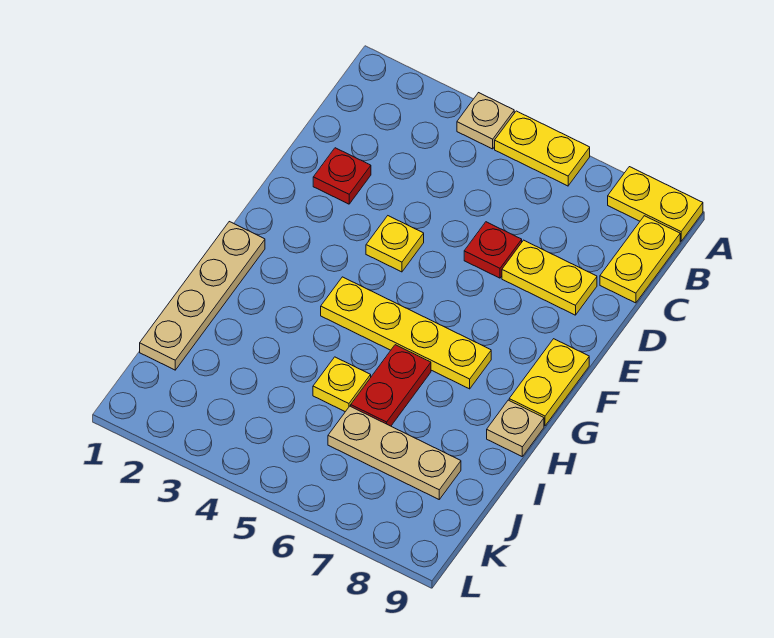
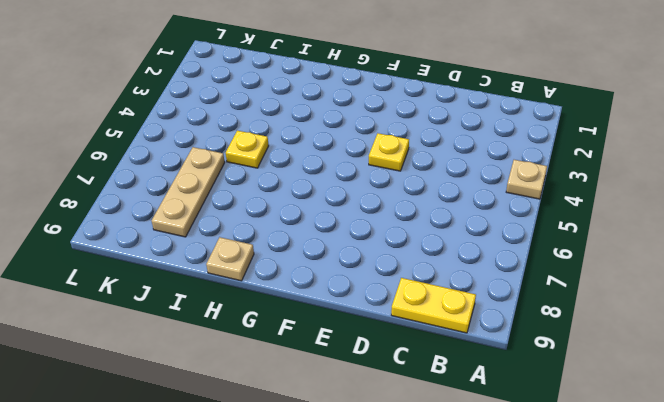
none -> yellow plate A5:A6 level 1
none -> yellow plate A8:A9 level 1
none -> red plate D2 level 1

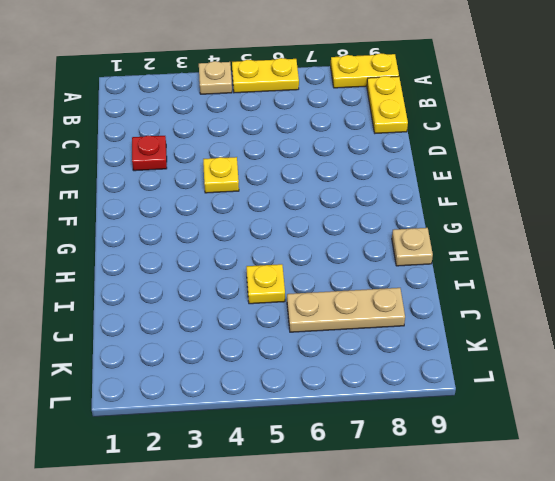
none -> red plate D6 level 1
none -> yellow plate D7:D8 level 1
none -> yellow plate F9:G9 level 1

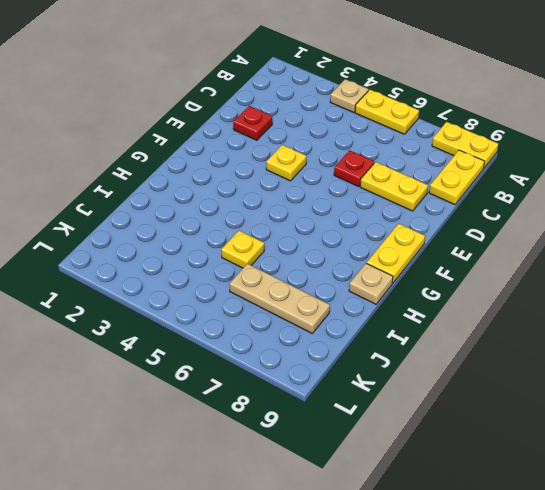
none -> tan plate G1:J1 level 1
none -> yellow plate G4:G7 level 1
none -> red plate H6:I6 level 1

